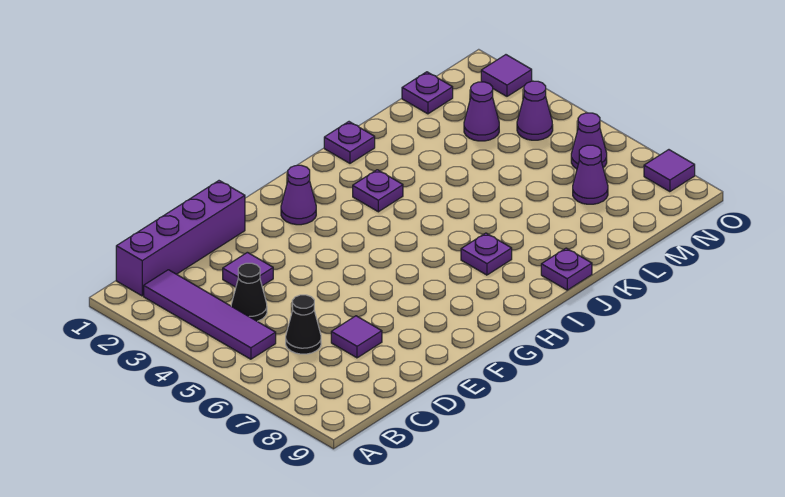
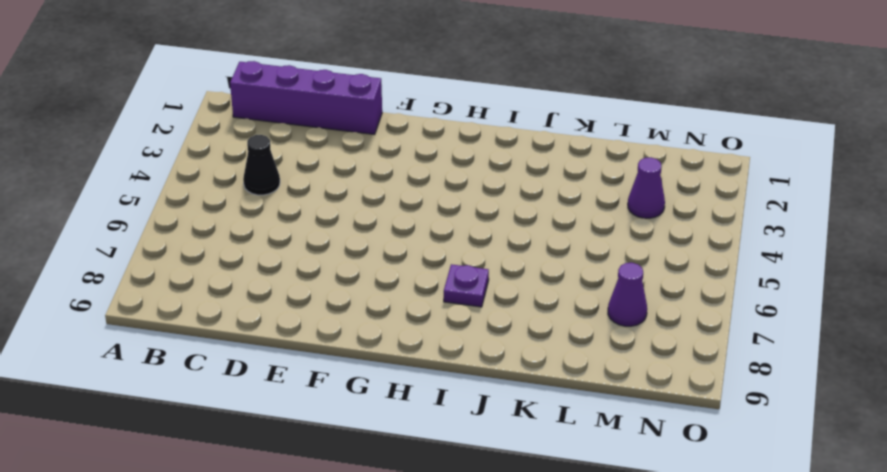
none -> purple tile B2:B5 level 1
none -> black cone C6 level 1
none -> purple tile D3 level 1

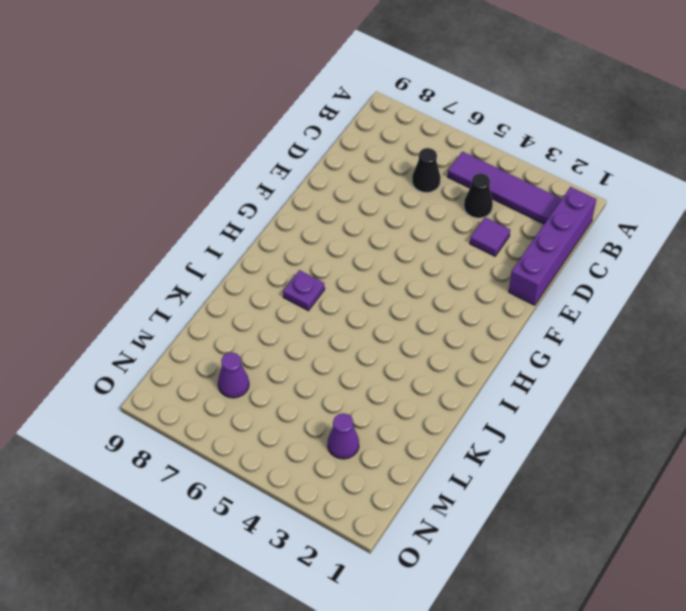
none -> purple tile D7 level 1
none -> purple cone G2 level 1
none -> purple plate I3 level 1

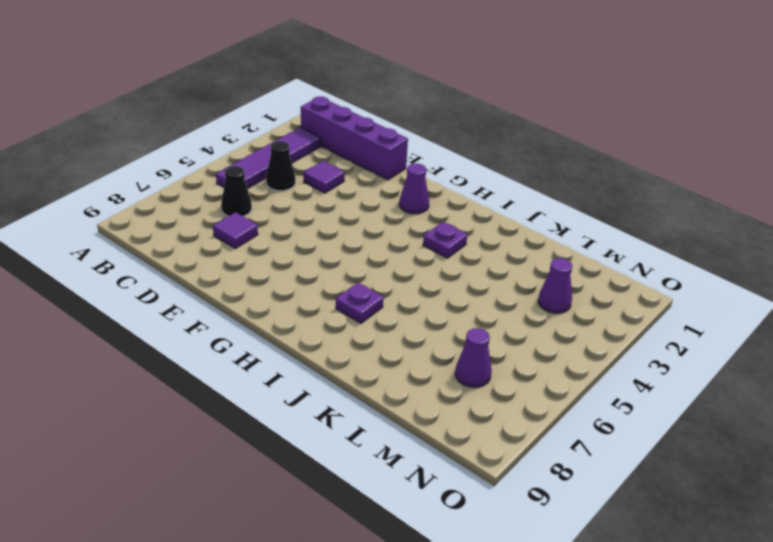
none -> purple plate J1 level 1
none -> purple plate J9 level 1
none -> purple plate M1 level 1

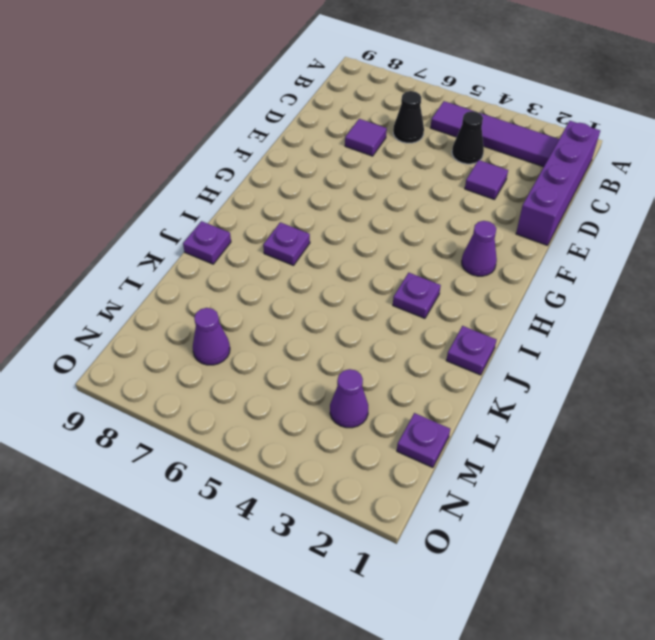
none -> purple cone N4 level 1
none -> purple cone N6 level 1
none -> purple tile O2 level 1

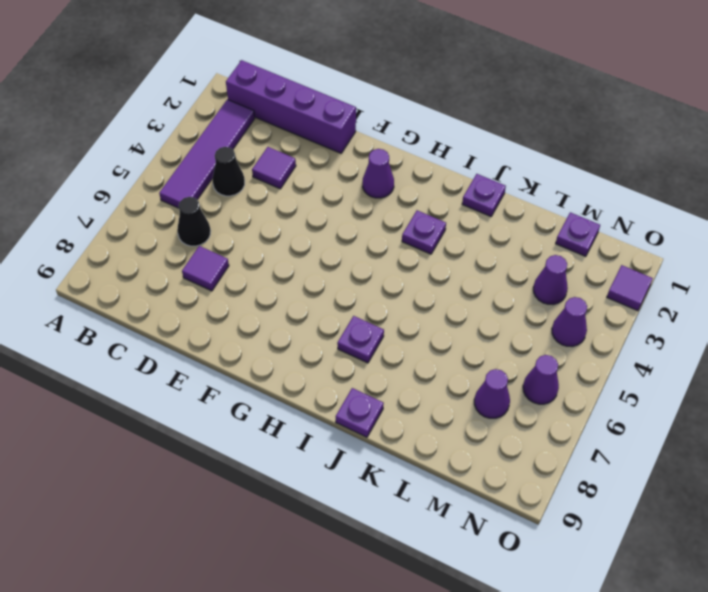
none -> purple tile O8 level 1

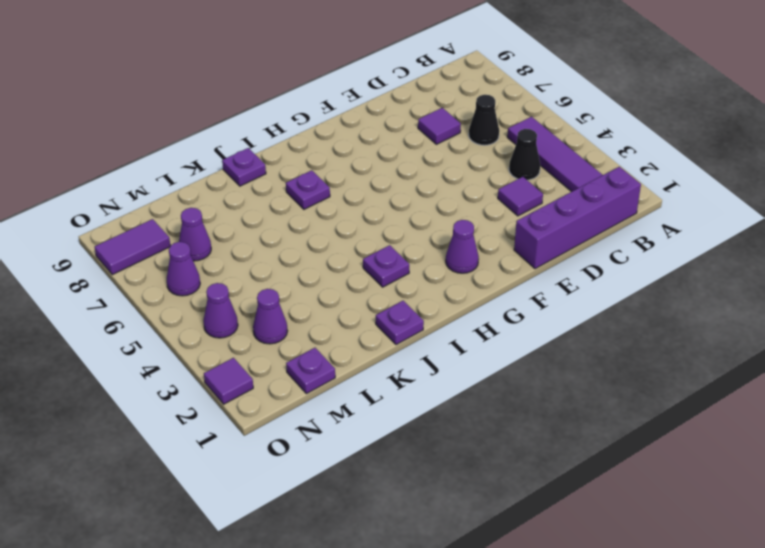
purple tile N8:O8 level 1 -> purple tile O8 level 1

